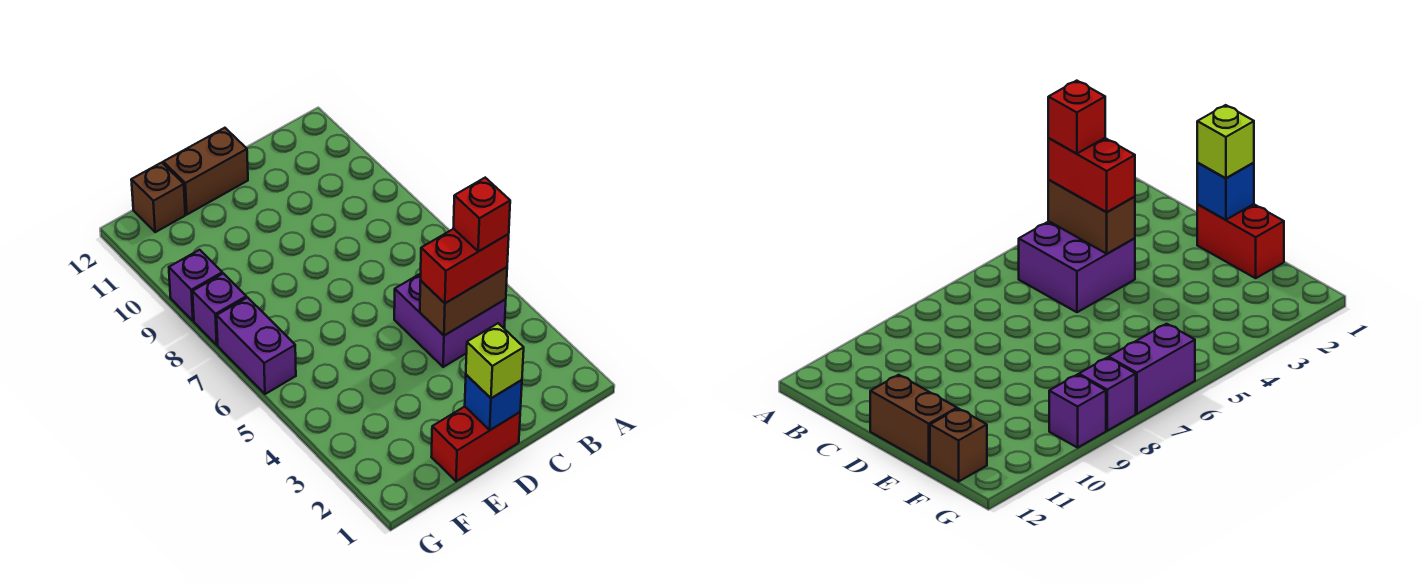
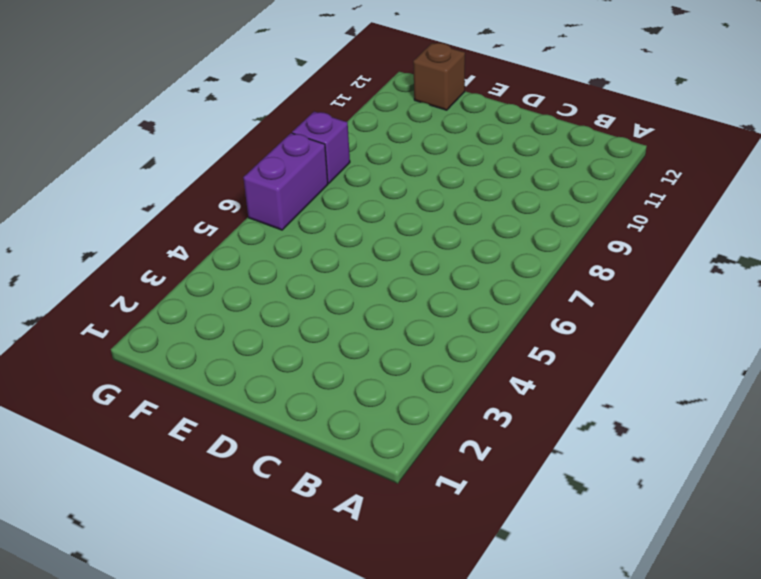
none -> purple brick B4:C5 level 1
none -> red brick D1:E1 level 1
none -> brown brick D12:E12 level 1

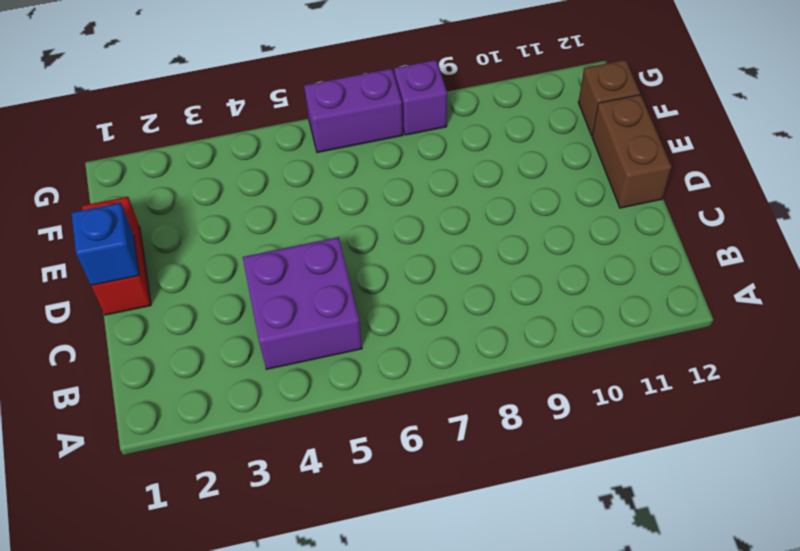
none -> purple brick G9 level 1
none -> brown brick B4:C4 level 2
none -> red brick B4:C4 level 3

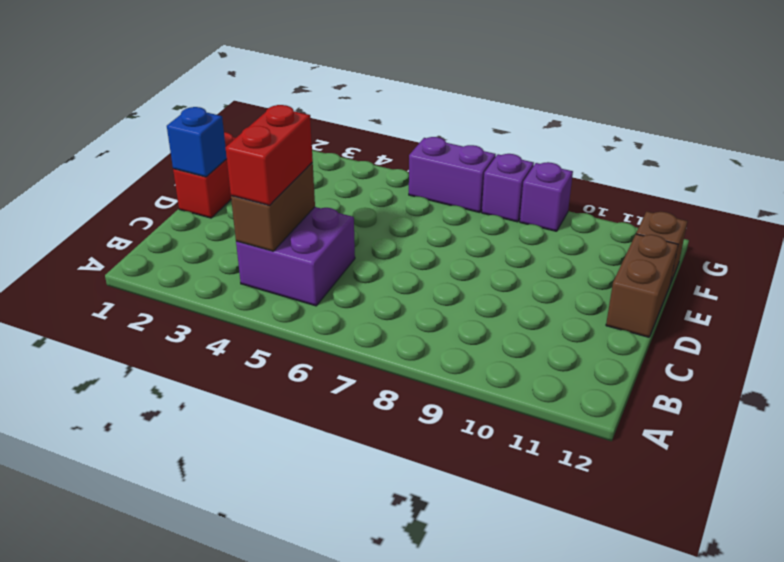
none -> lime brick D1 level 3
none -> red brick B4 level 4

